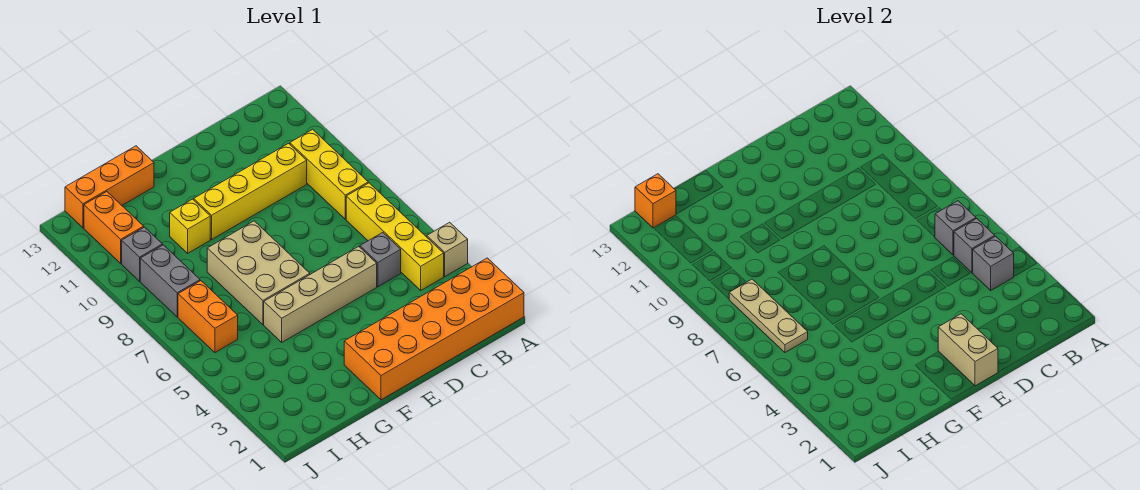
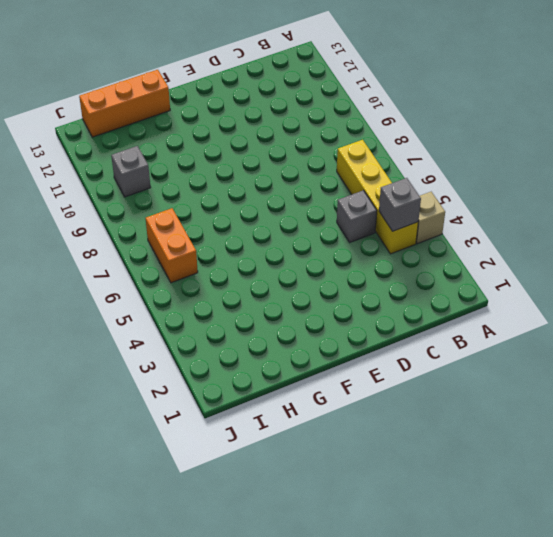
none -> orange brick A1:F2 level 1
none -> yellow brick B8:B10 level 1
none -> yellow brick C10:F10 level 1

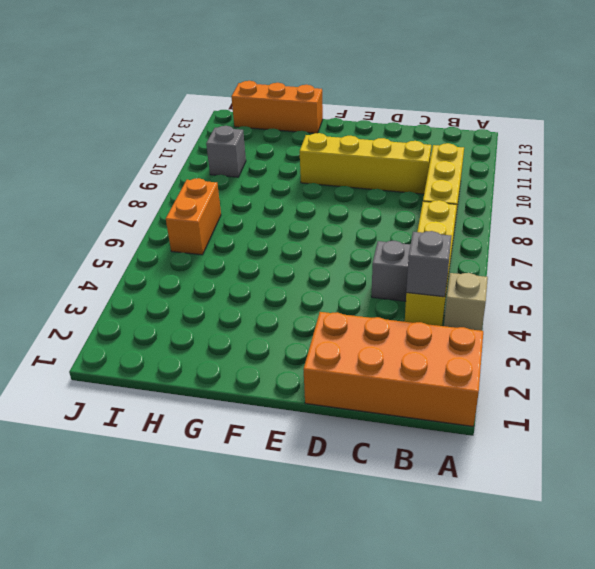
orange brick A1:D2 level 1 -> orange brick A1:F2 level 1
none -> tan brick D5:G5 level 1
none -> tan brick F6:G8 level 1
none -> yellow brick G10 level 1

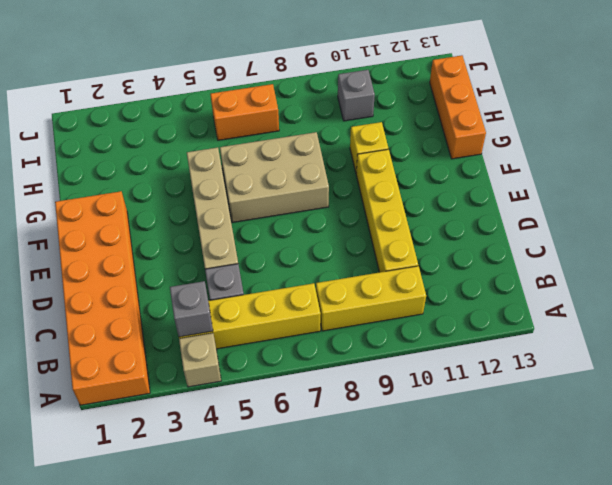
none -> grey brick I8:I9 level 1
none -> orange brick I11:I12 level 1
none -> grey brick B5 level 2

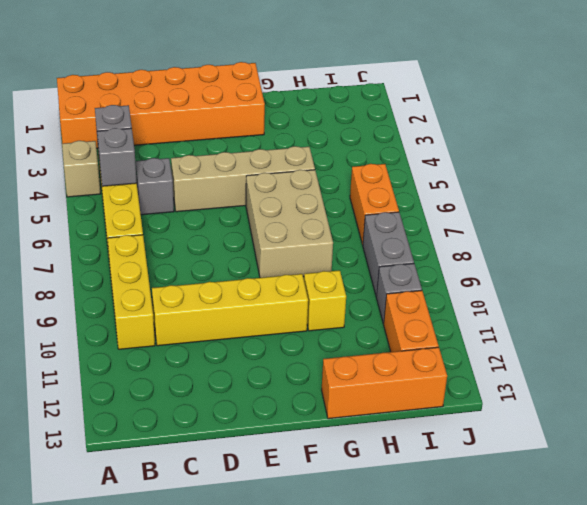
none -> grey brick B6 level 2
none -> tan brick E1:E2 level 2
none -> tan plate I6:I8 level 2

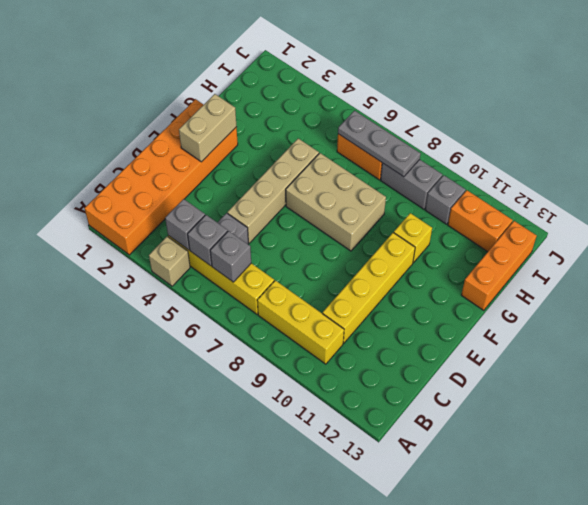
tan brick E2:F2 level 2 -> tan brick E1:E2 level 2
grey plate I6:I8 level 2 -> tan plate I6:I8 level 2
none -> orange brick I13 level 2

